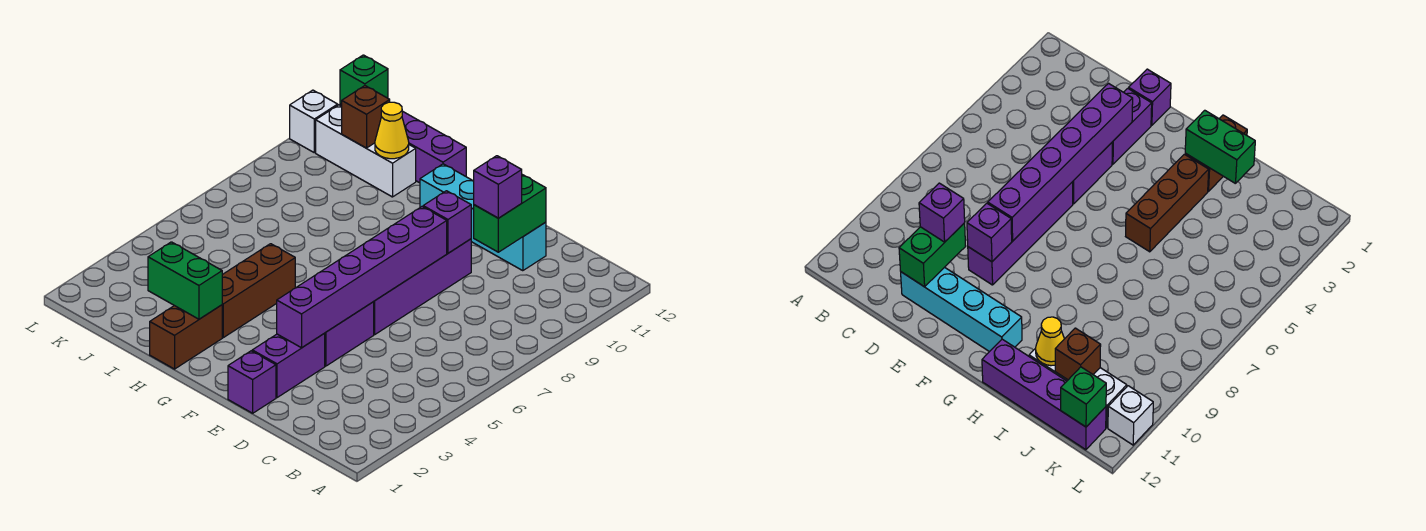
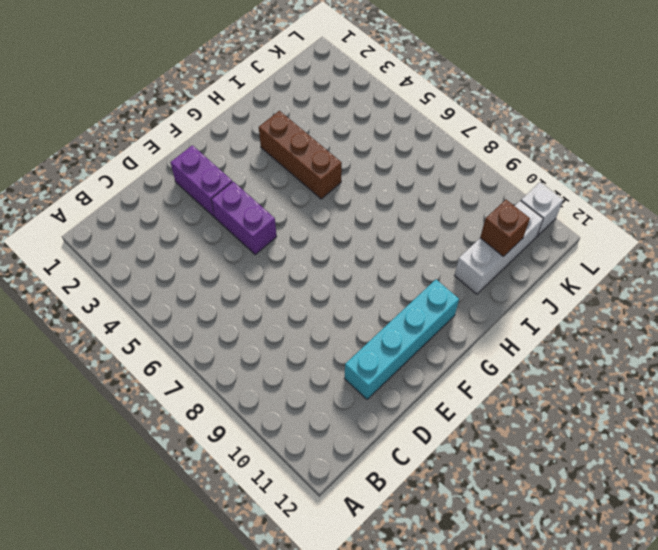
none -> purple brick E1 level 1
none -> purple brick E6:E9 level 1
none -> brown brick H1:H2 level 1

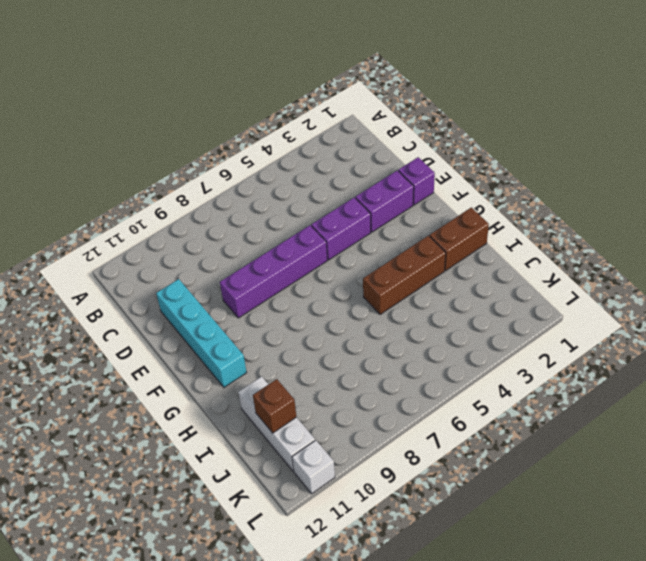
none -> purple brick H12:K12 level 1
none -> green brick D10:D11 level 2
none -> purple brick E3:E8 level 2

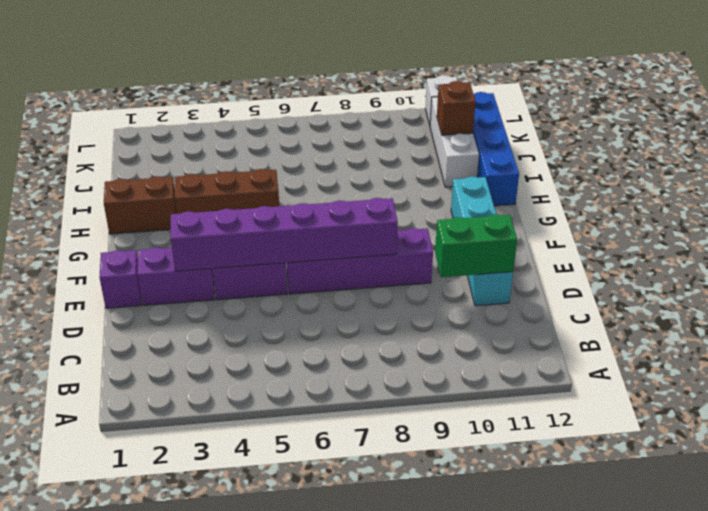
blue brick H12:K12 level 1 -> purple brick H12:K12 level 1
none -> purple brick E9 level 2
none -> green brick H2:I2 level 2
none -> yellow cone I11 level 2

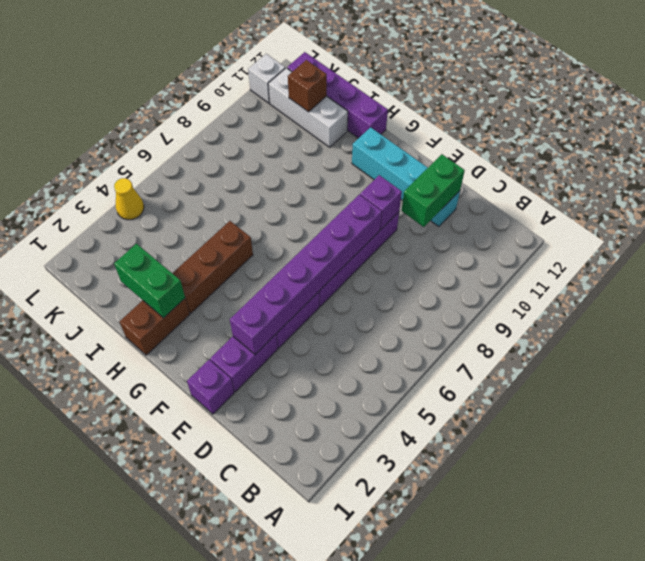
yellow cone L4 level 1 -> yellow cone I11 level 2
none -> green brick K12 level 2
none -> purple brick D10 level 3

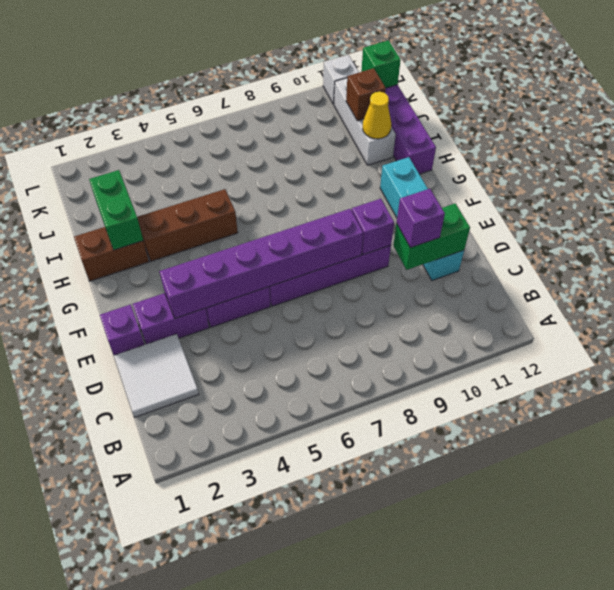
white tile C1:D2 level 1 -> none

